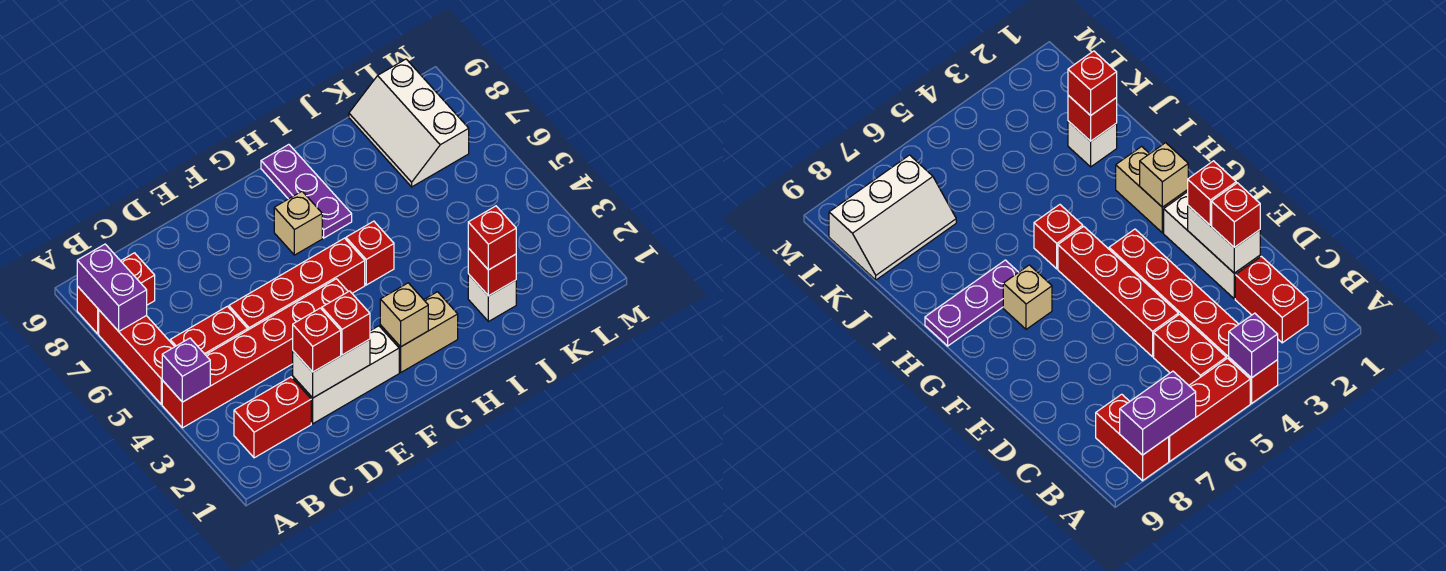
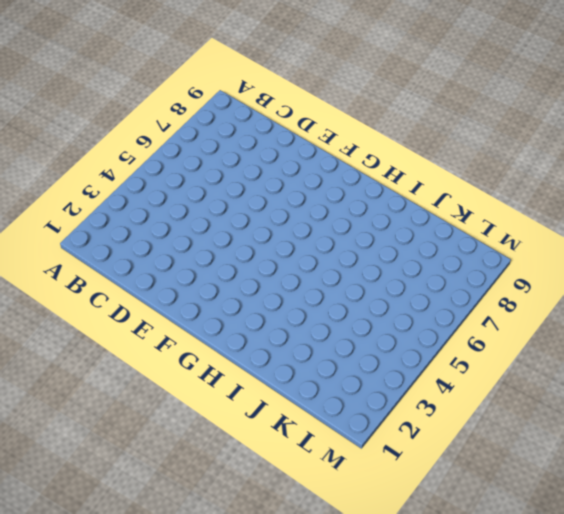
none -> red brick A4:F4 level 1
none -> red brick A5:A7 level 1
none -> red brick A8:B8 level 1

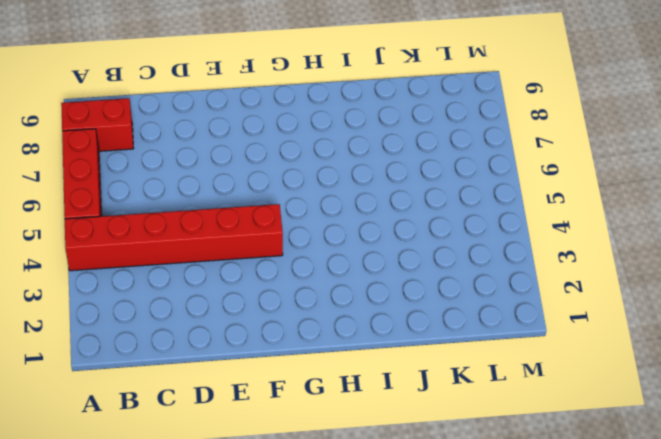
none -> red brick B2:C2 level 1
none -> red brick B5:C5 level 1
none -> white brick D2:F2 level 1

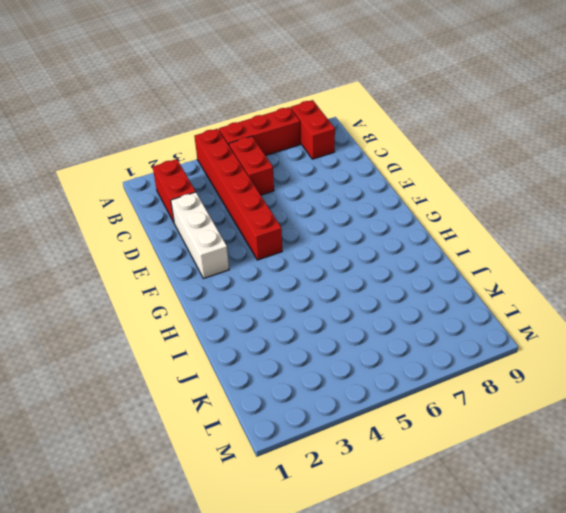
none -> red brick D5:G5 level 1
none -> tan brick G2:H2 level 1
none -> tan brick G7 level 1

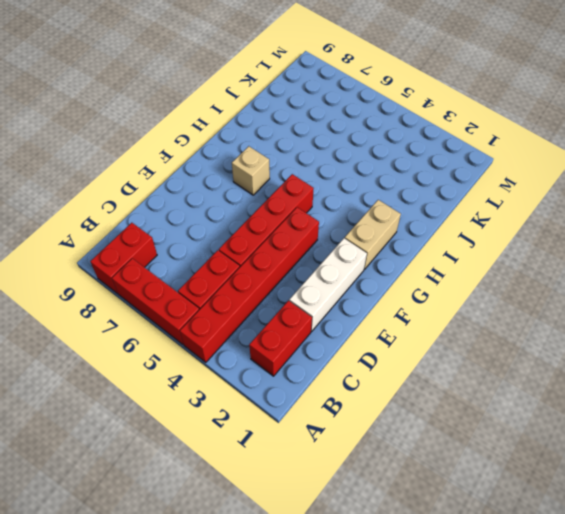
none -> red brick H5 level 1
none -> purple plate H7:H9 level 1
none -> white brick J2 level 1

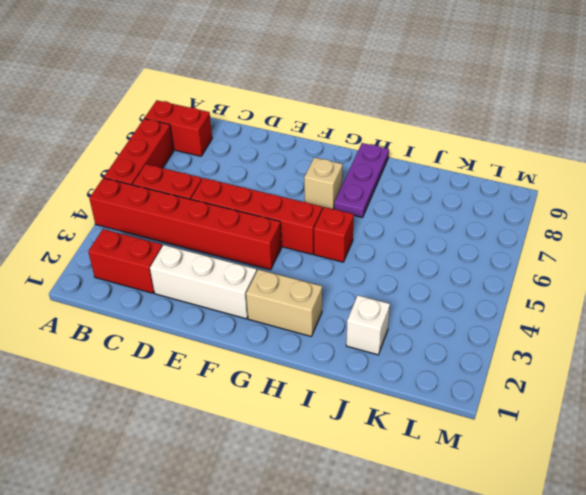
none -> white slope K7:L9 level 1 top L
none -> purple brick A4 level 2
none -> purple brick A7:A8 level 2

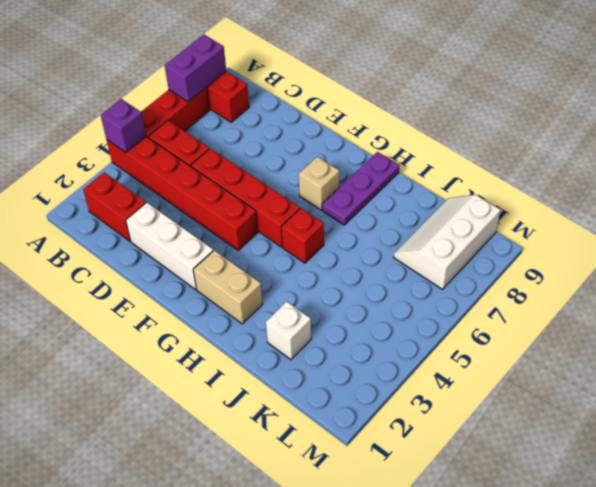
none -> white brick D2:E2 level 2
none -> tan brick G2 level 2
none -> red brick J2 level 2

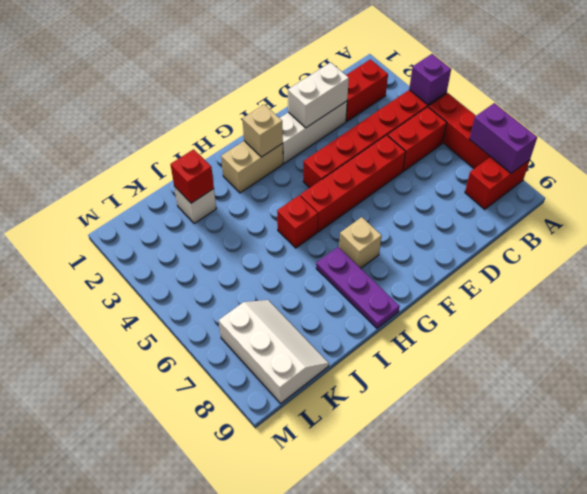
none -> red brick D2 level 3
none -> red brick E2 level 3
none -> red brick J2 level 3

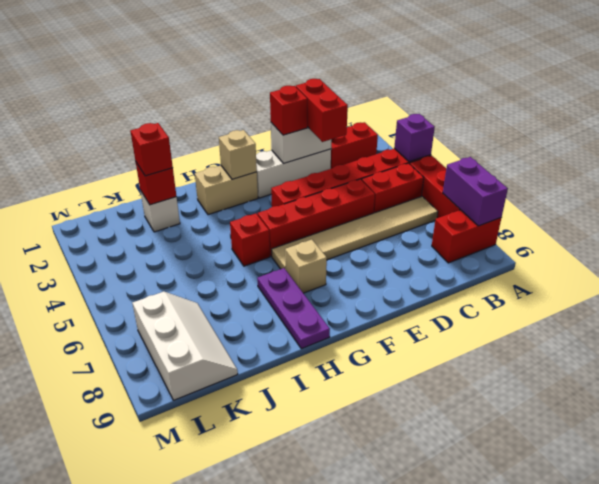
tan tile B6:G6 level 1 -> none
red brick D2:D3 level 3 -> red brick D2 level 3

